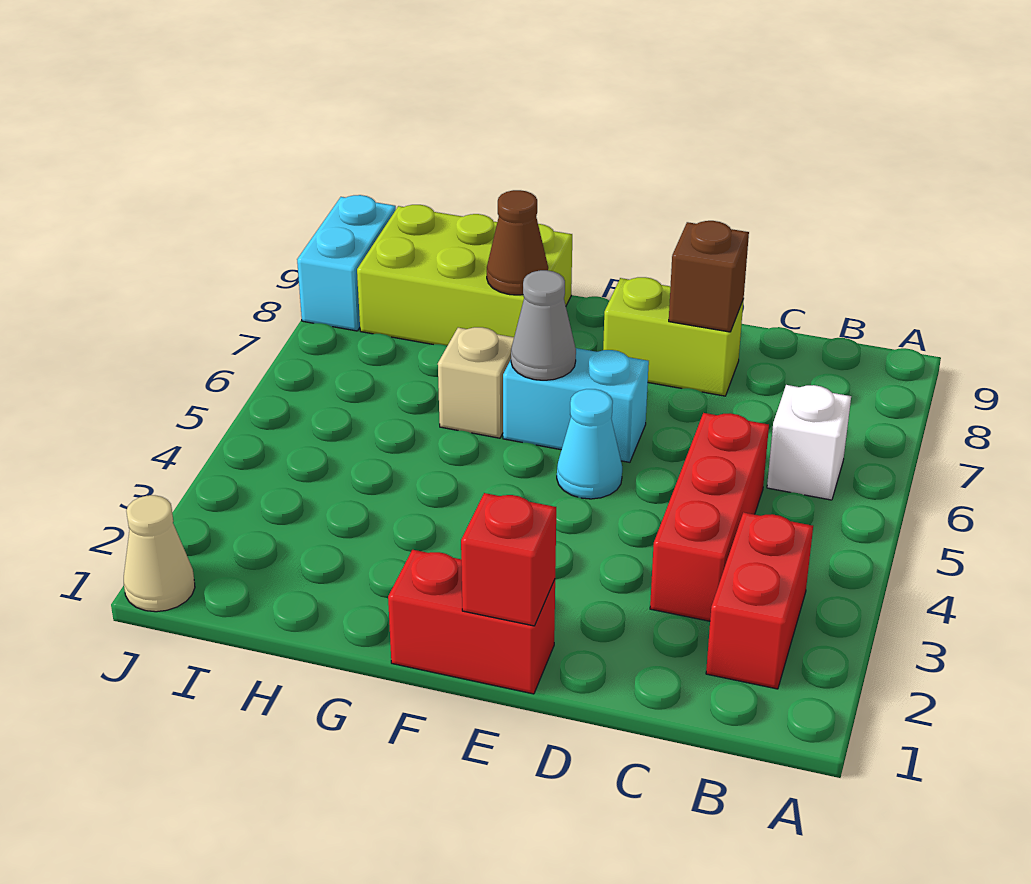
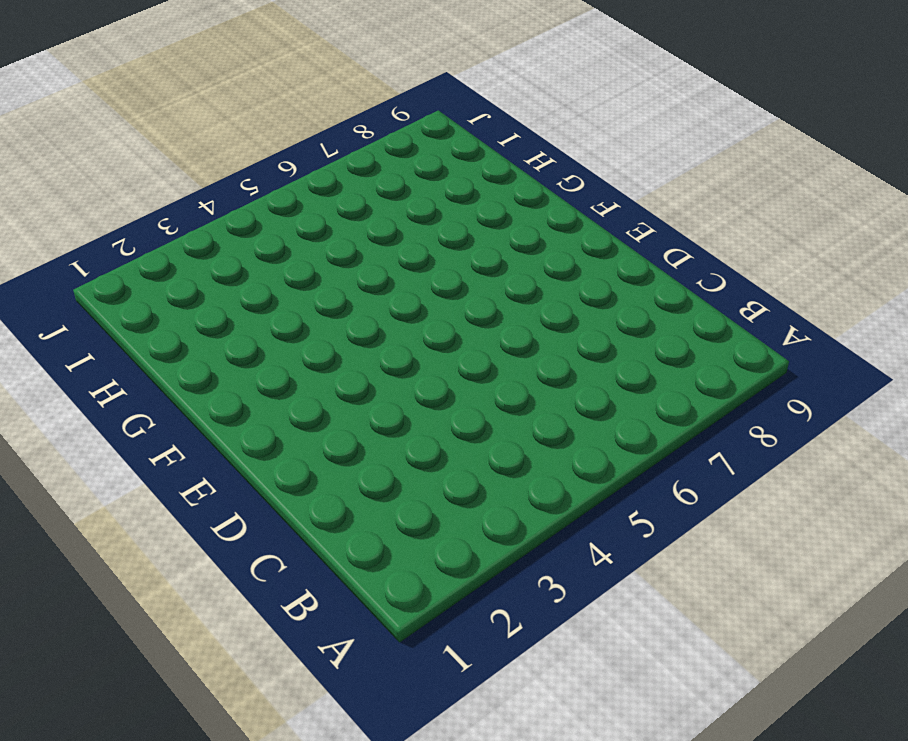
none -> red brick B2:B3 level 1
none -> white brick B6 level 1
none -> red brick C3:C5 level 1

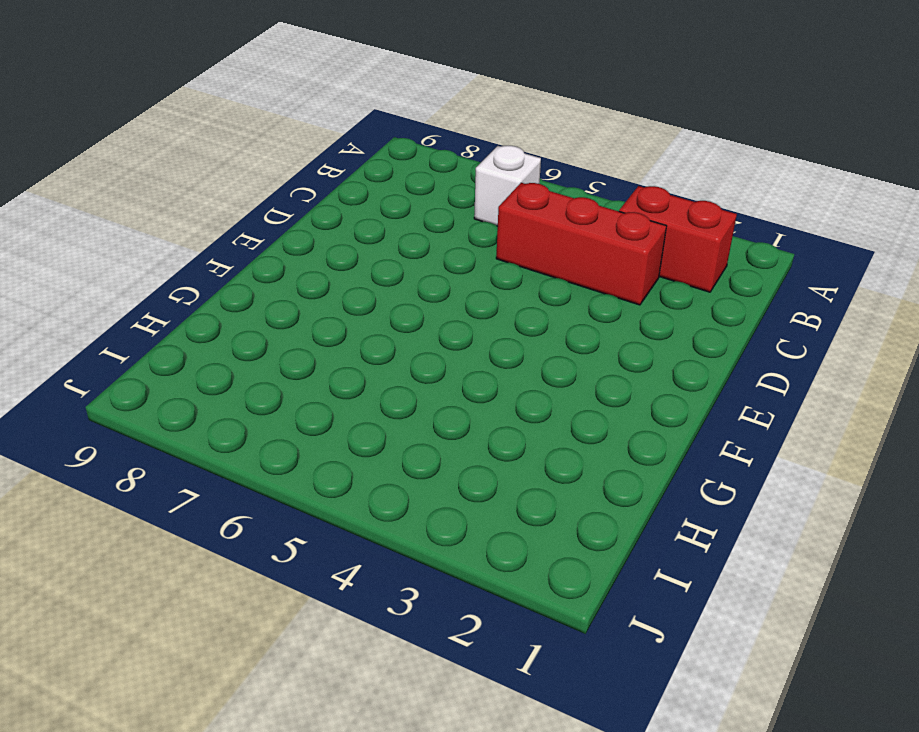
none -> lime brick D8:E8 level 1
none -> red brick E1:F1 level 1
none -> cyan cone E5 level 1

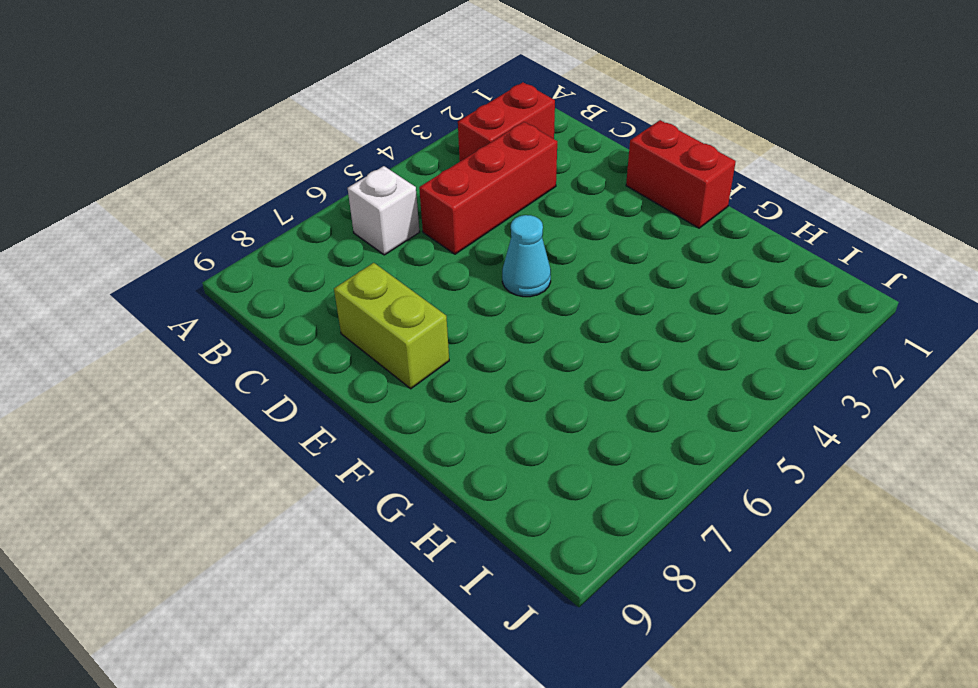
none -> cyan brick E6:F6 level 1
none -> tan brick G6 level 1
none -> lime brick G8:I9 level 1

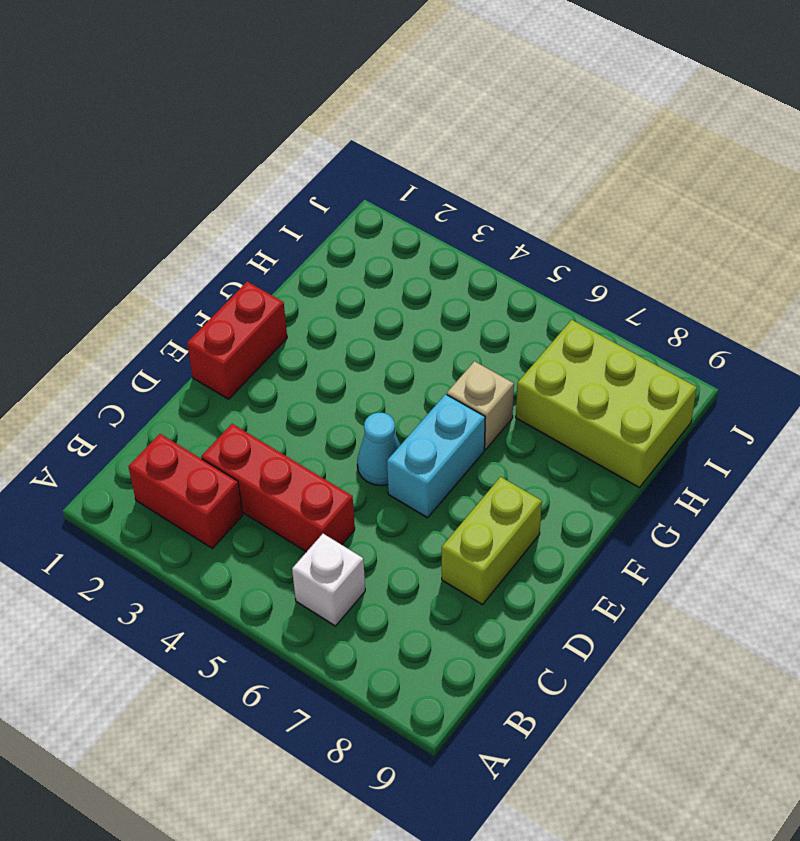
lime brick H7:I9 level 1 -> lime brick G8:I9 level 1
none -> tan cone J1 level 1
none -> cyan brick J8:J9 level 1
none -> brown brick D8 level 2

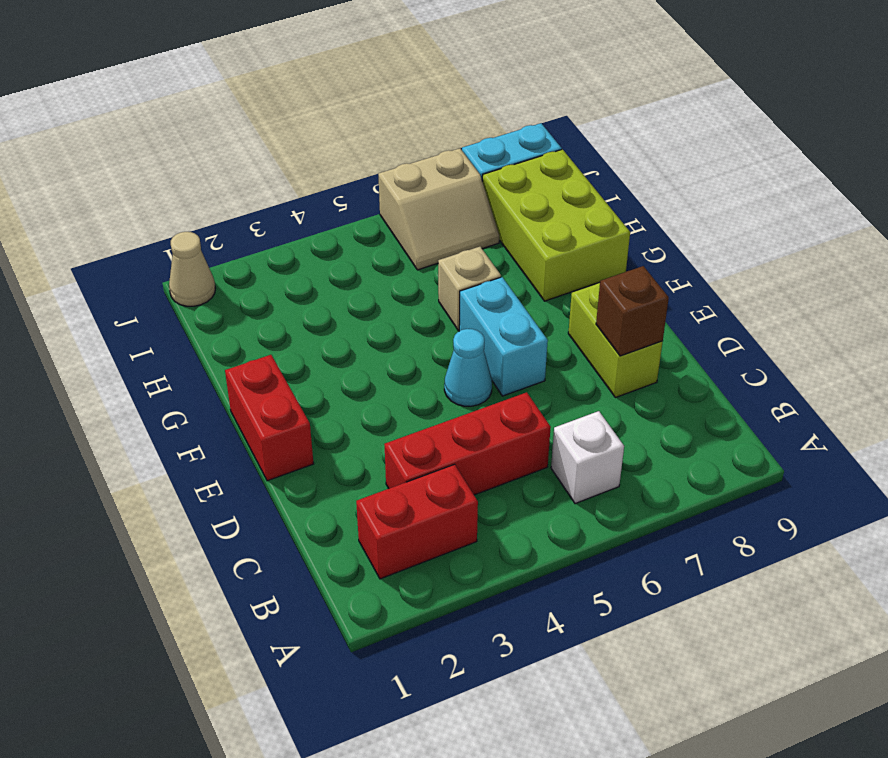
tan slope I6:J7 level 1 top J -> none
none -> red brick E1 level 2
none -> grey cone F6 level 2
none -> brown cone G8 level 2

